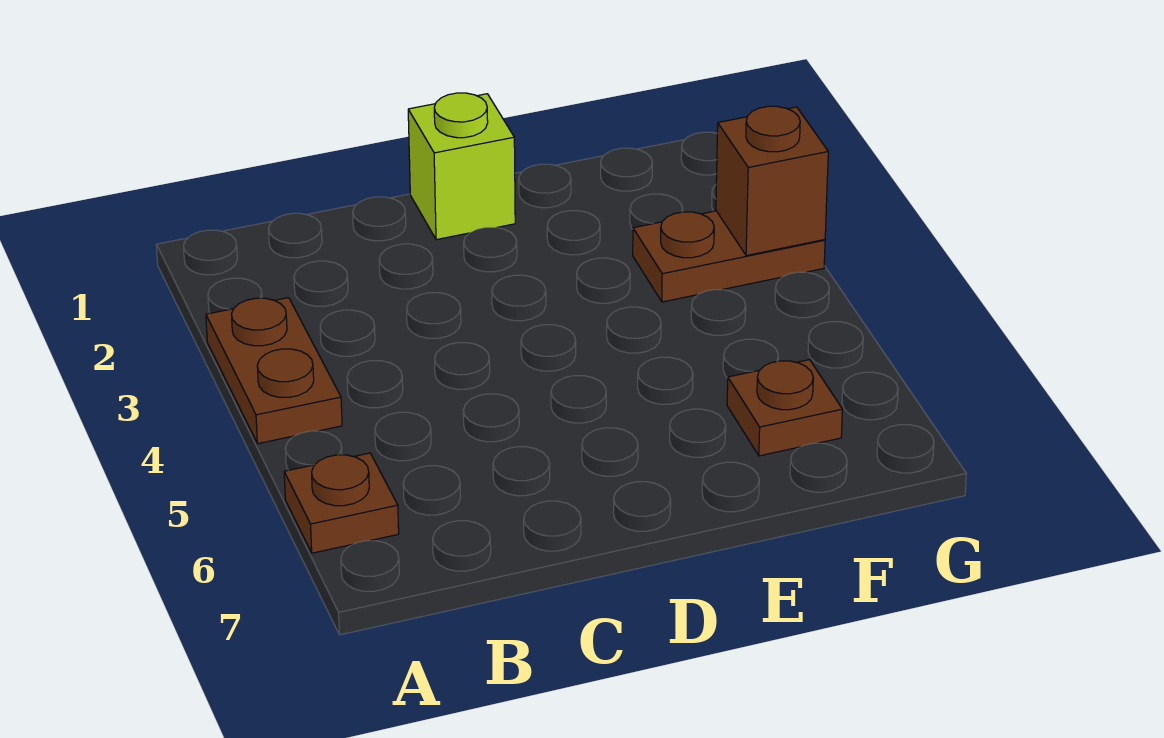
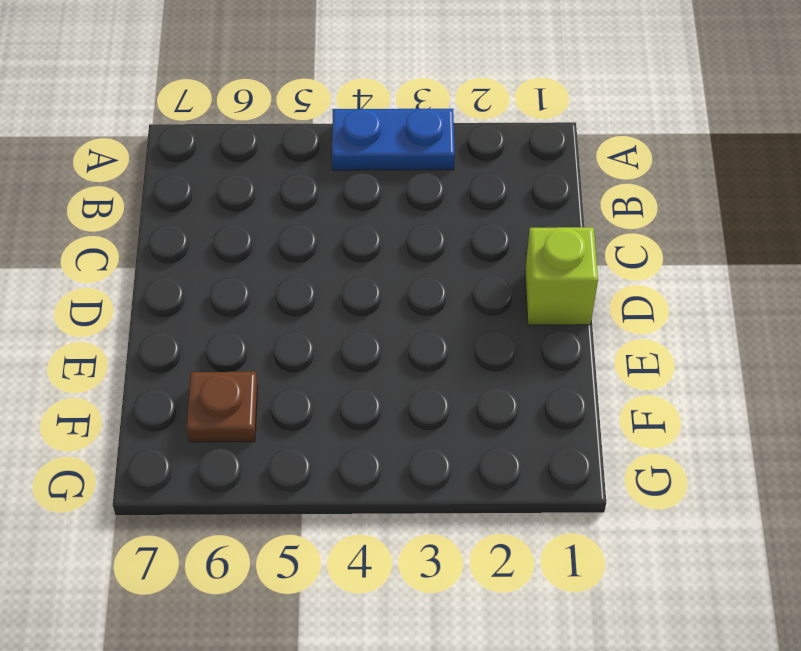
blue plate A3:A4 level 1 -> brown plate A3:A4 level 1
none -> brown plate A6 level 1
none -> brown plate F3:G3 level 1

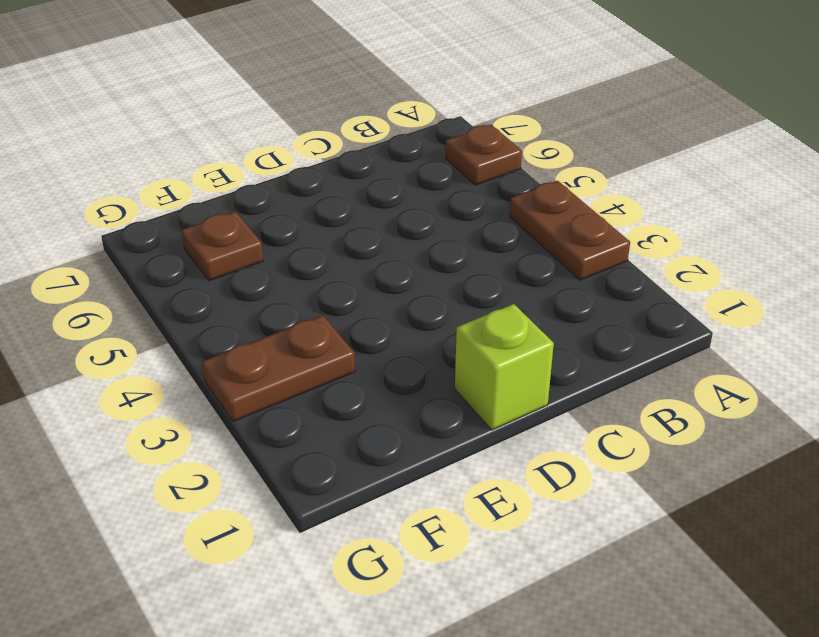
none -> brown brick G3 level 2

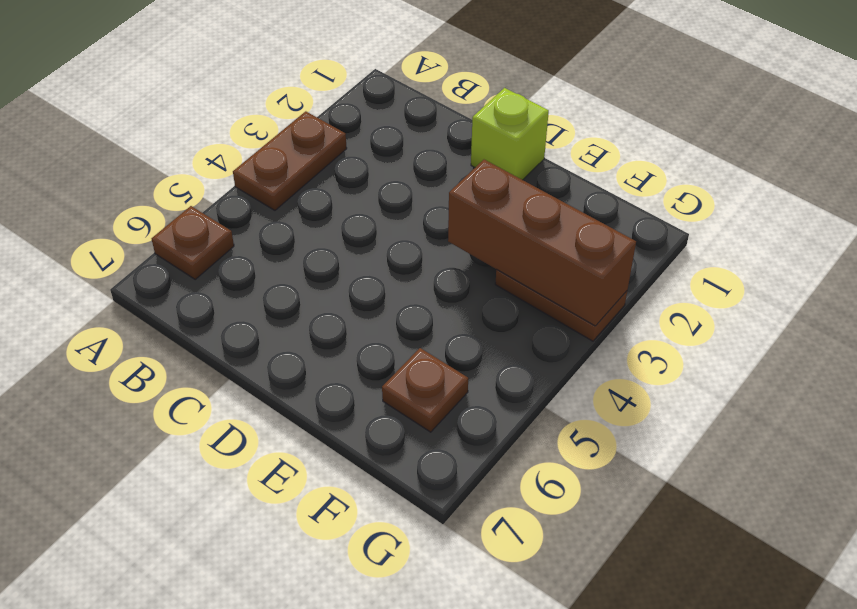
brown brick E3:G3 level 2 -> brown brick G3 level 2

